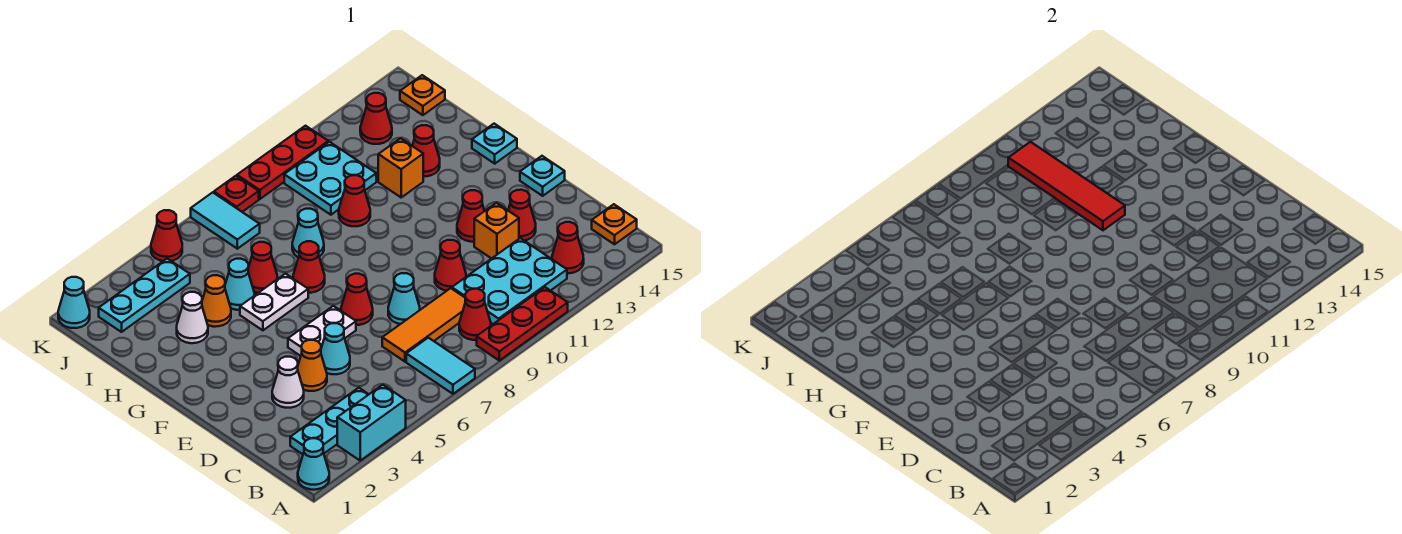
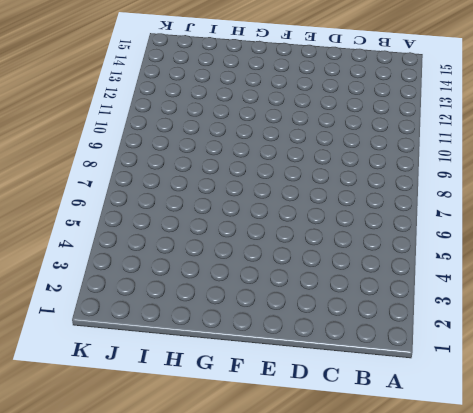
none -> cyan cone A1 level 1
none -> cyan brick A3:A4 level 1
none -> cyan tile A7:B7 level 1
none -> red plate A9:A11 level 1

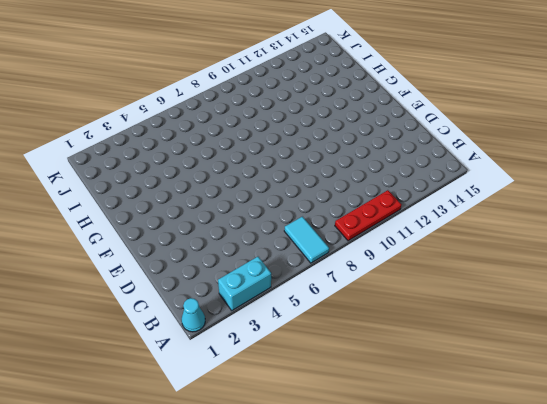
none -> cyan plate B2:B4 level 1
none -> red cone B9 level 1
none -> cyan plate B10:C12 level 1
none -> red cone B13 level 1

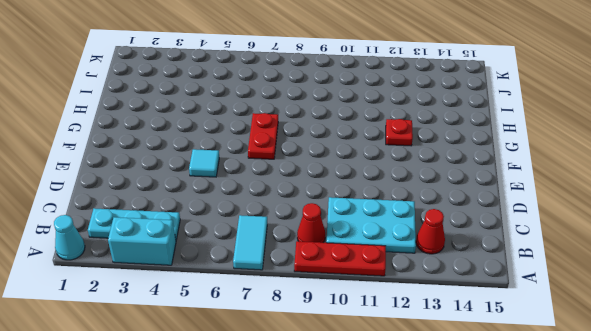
cyan tile E5 level 1 -> white plate E5:E6 level 1
red plate F7:G7 level 1 -> red cone G7 level 1
red plate G12 level 1 -> red plate K8 level 1
none -> orange plate B15 level 1
none -> orange tile C7:C9 level 1
none -> white cone D3 level 1
none -> orange cone D4 level 1

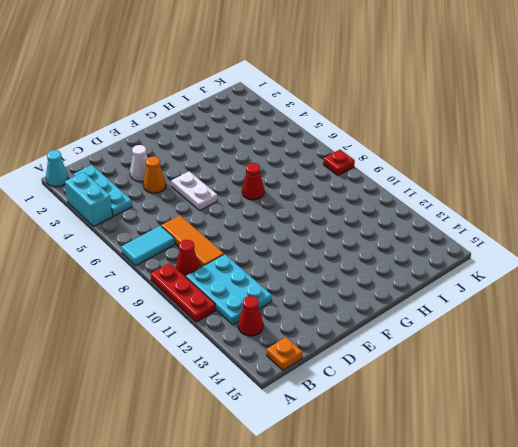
none -> cyan cone D5 level 1
none -> cyan cone D8 level 1
none -> red cone D10 level 1
none -> orange brick D12 level 1

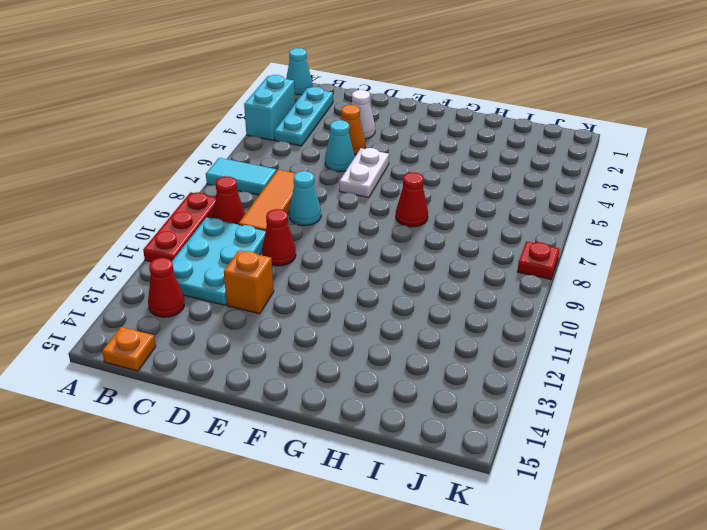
none -> red cone D13 level 1
none -> red cone E7 level 1
none -> red cone E12 level 1
none -> cyan plate E15 level 1

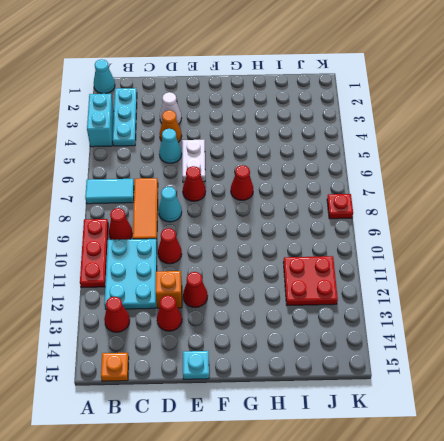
red plate I11:J12 level 1 -> cyan plate I10:J11 level 1
none -> white plate G5:G6 level 1
none -> cyan plate G15 level 1
none -> white cone H3 level 1
none -> orange cone H4 level 1

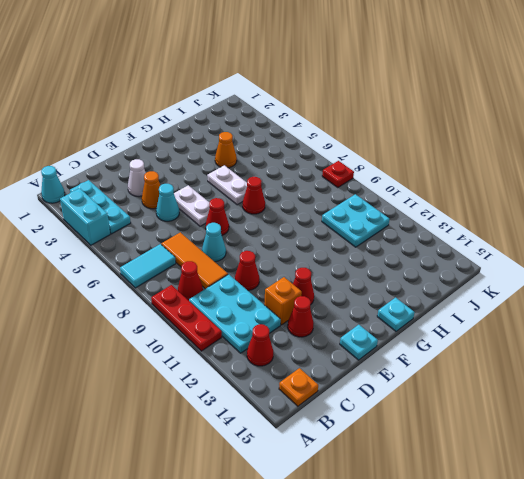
none -> white cone H3 level 1
none -> cyan cone H5 level 1
none -> red cone H6 level 1
none -> cyan cone H8 level 1

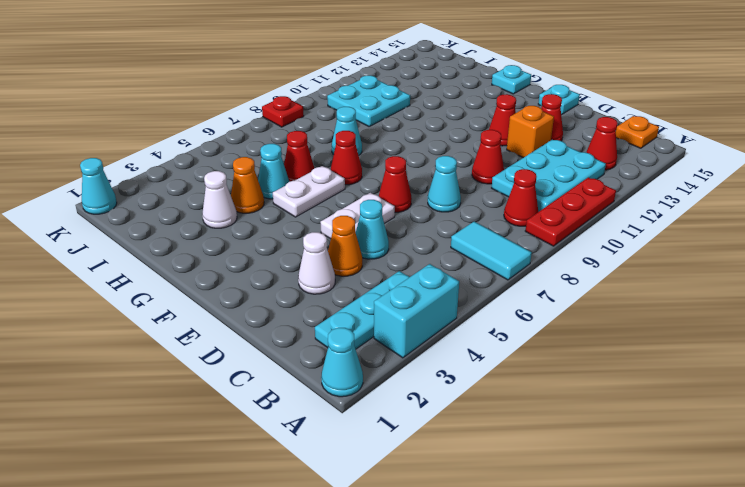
none -> orange tile C7:C9 level 1
none -> red cone H10 level 1
none -> orange brick H12 level 1
none -> red cone H13 level 1

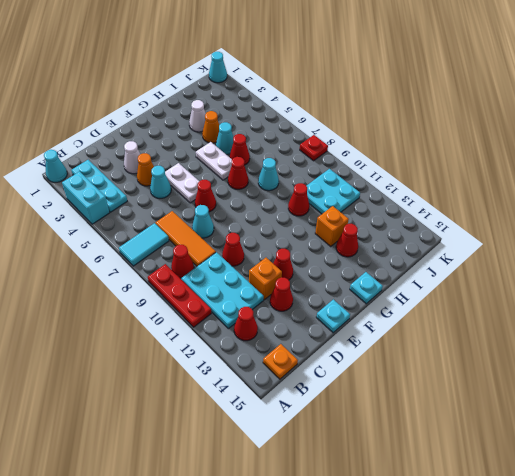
none -> cyan plate J2:J4 level 1
none -> cyan tile J7:K7 level 1
none -> red cone J13 level 1
none -> orange plate J15 level 1

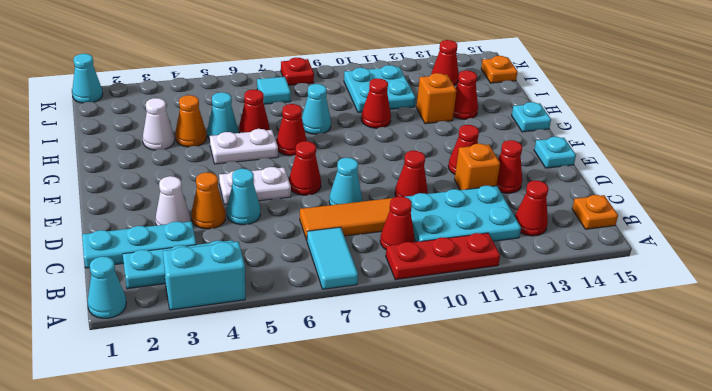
cyan plate C1:C3 level 1 -> cyan plate J2:J4 level 1
cyan tile J7 level 1 -> cyan tile J7:K7 level 1
none -> red cone K5 level 1
none -> red plate K9:K11 level 1
none -> red tile G11:J11 level 2

